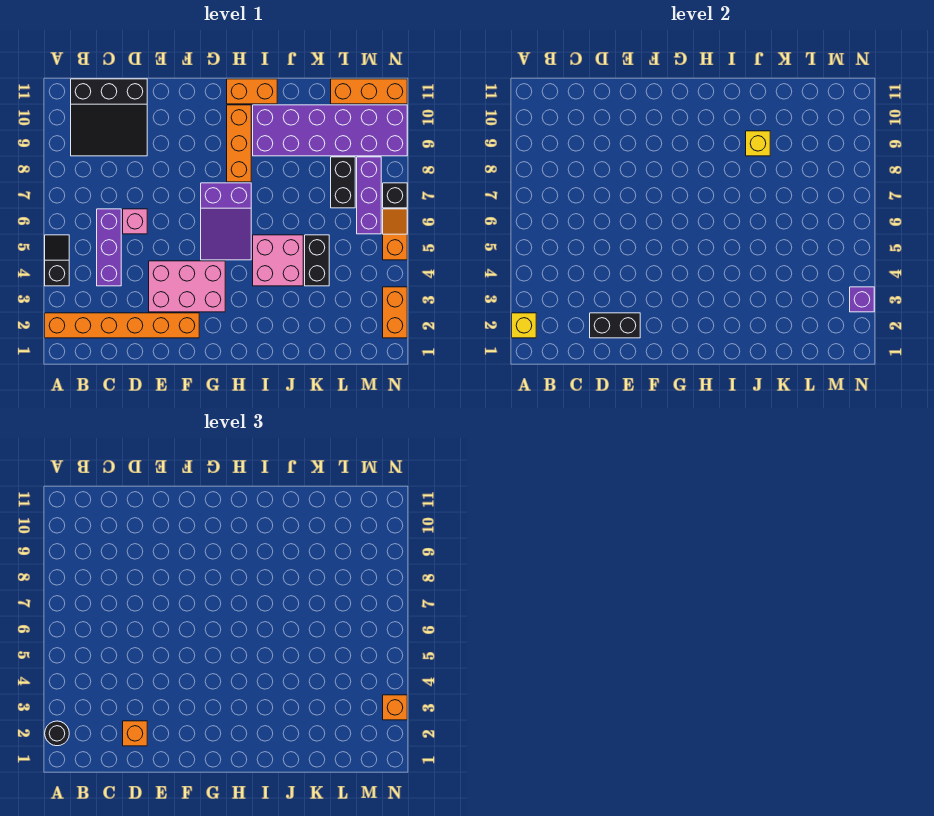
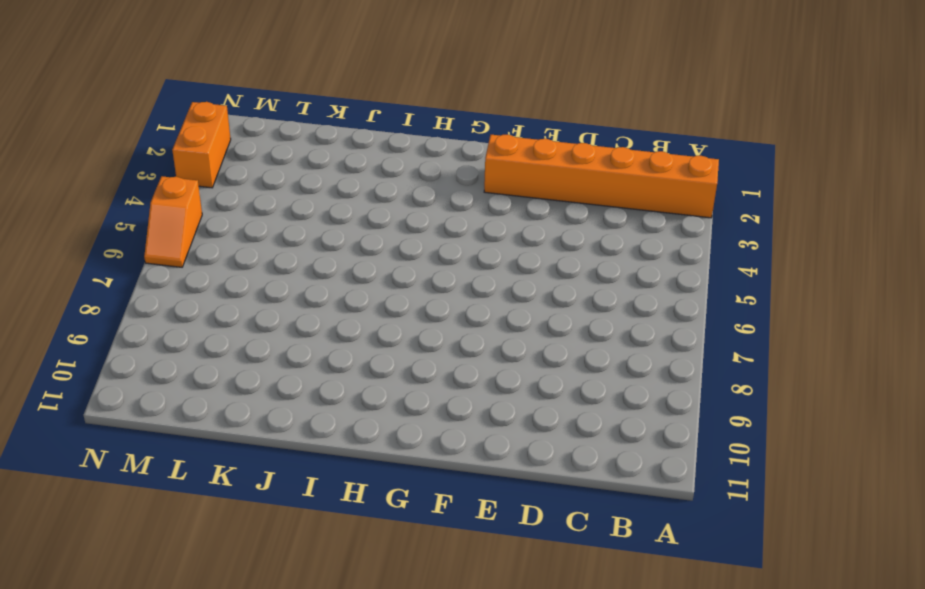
none -> black slope A4:A5 level 1 top 4
none -> black slope B9:D11 level 1 top 11
none -> purple brick C4:C6 level 1

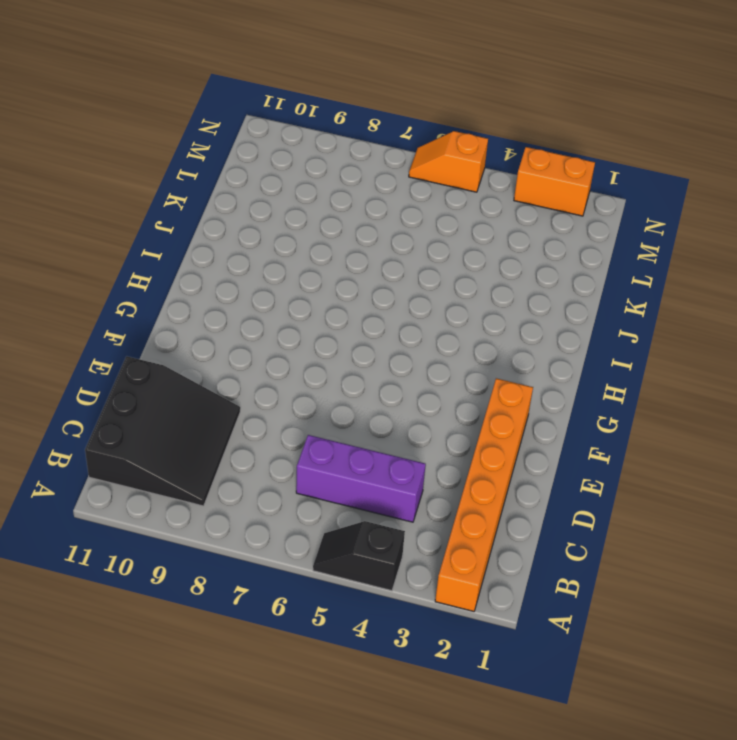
none -> pink brick D6 level 1
none -> pink brick E3:G4 level 1
none -> purple slope G5:H7 level 1 top 7

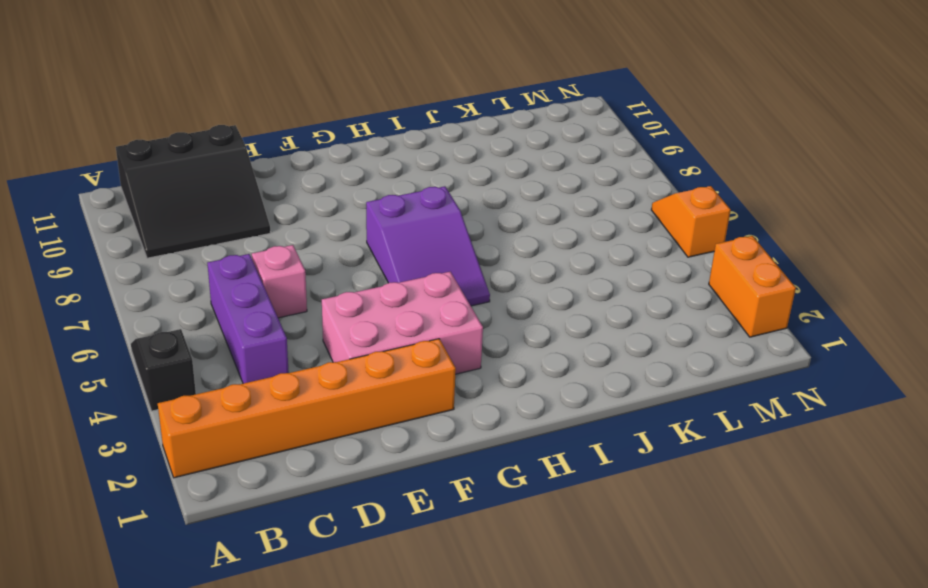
none -> orange brick H8:H10 level 1
none -> orange brick H11:I11 level 1
none -> pink brick I4:J5 level 1

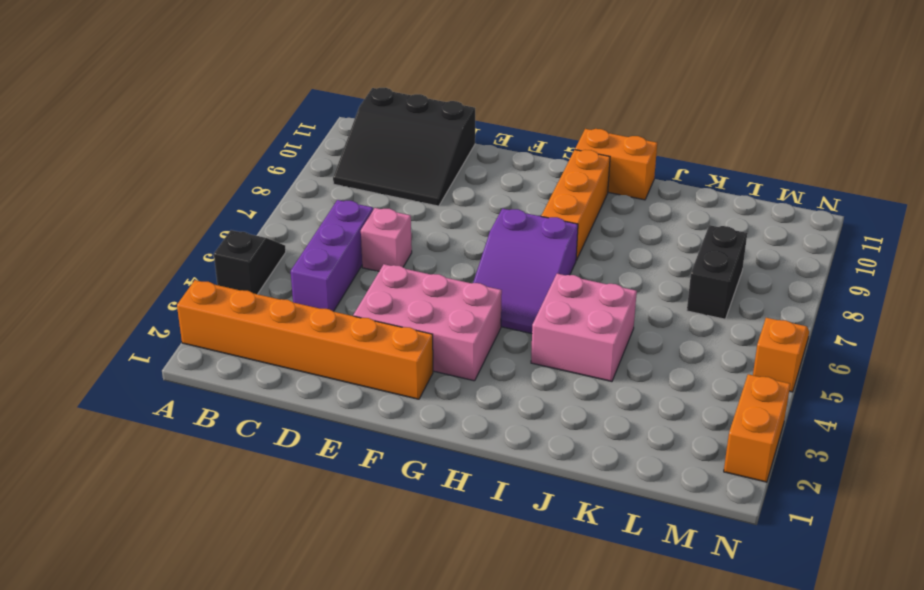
none -> purple brick I9:N10 level 1
none -> black brick K4:K5 level 1
none -> orange brick L11:N11 level 1

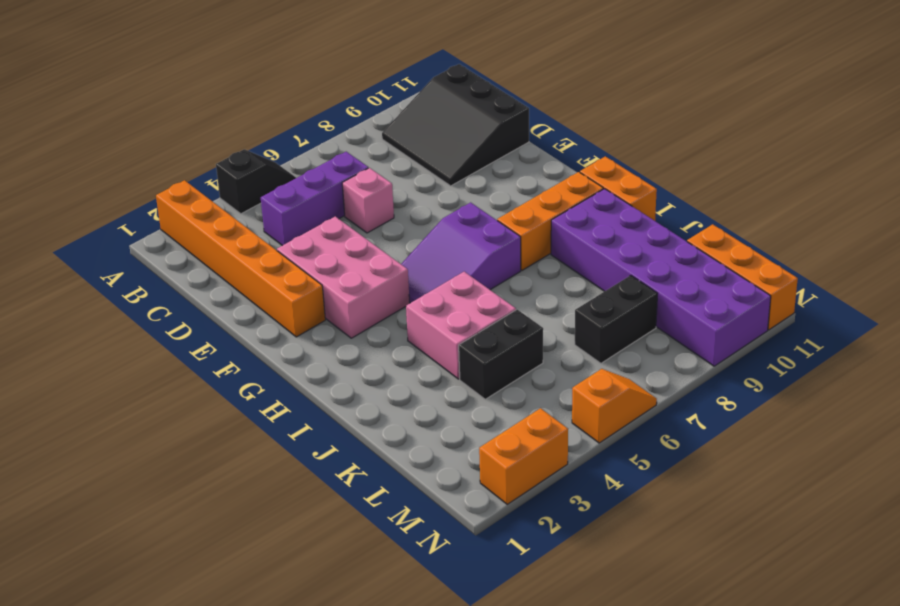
none -> purple brick M6:M8 level 1
none -> black brick N7 level 1
none -> yellow brick A2 level 2

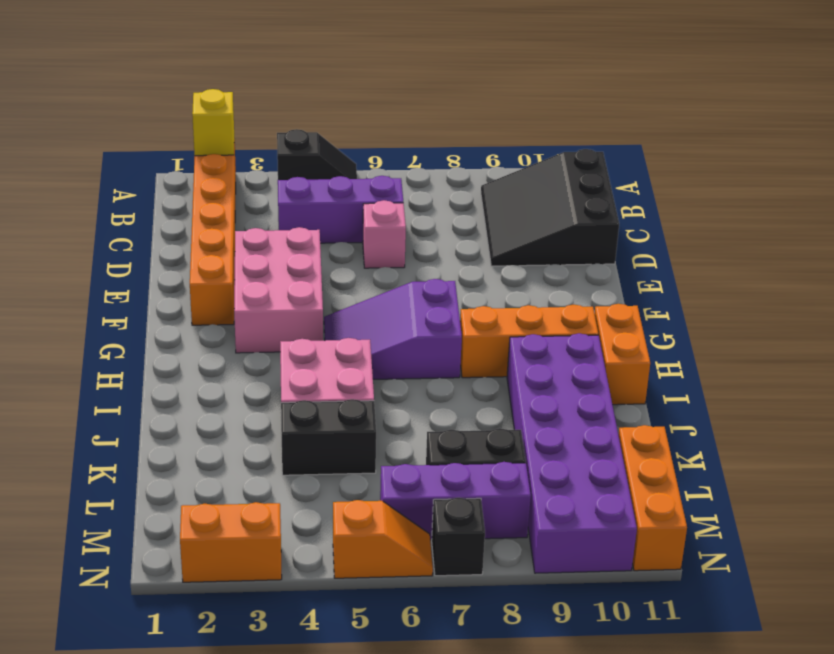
none -> black brick D2:E2 level 2
none -> yellow brick J9 level 2
none -> purple brick N3 level 2

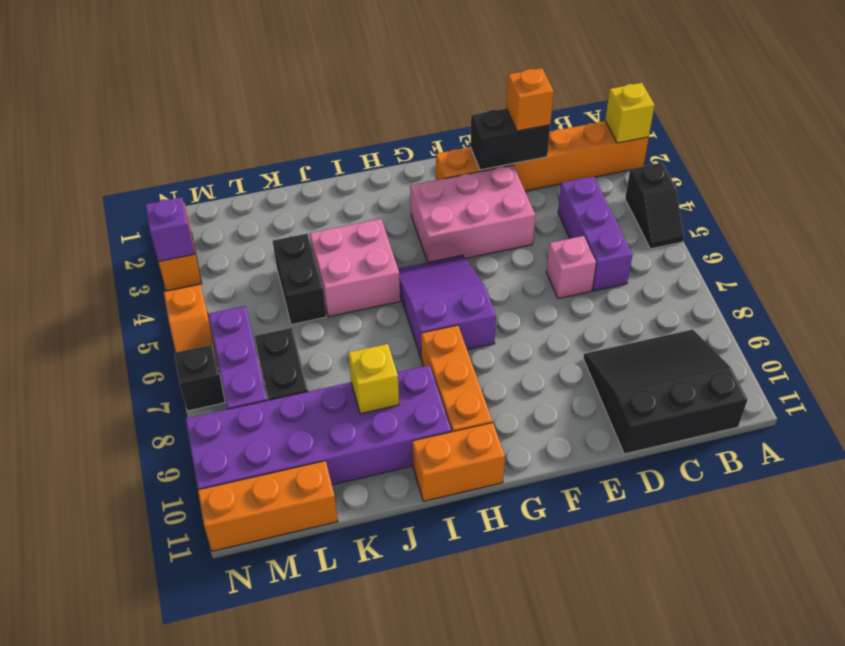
none -> black round brick A2 level 3
none -> orange brick N3 level 3

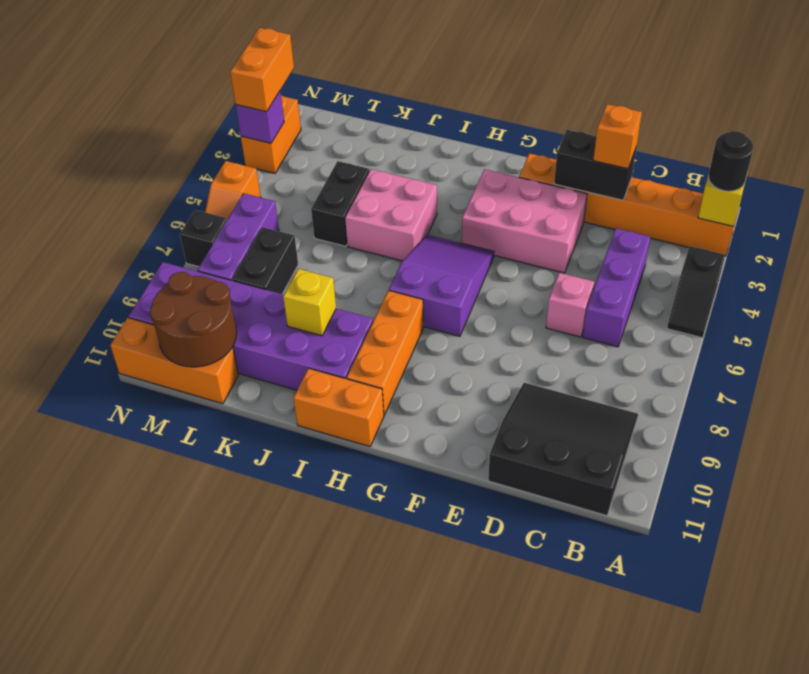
brown round brick L10:M11 level 2 -> none
orange brick N2:N3 level 3 -> orange brick N3 level 3

